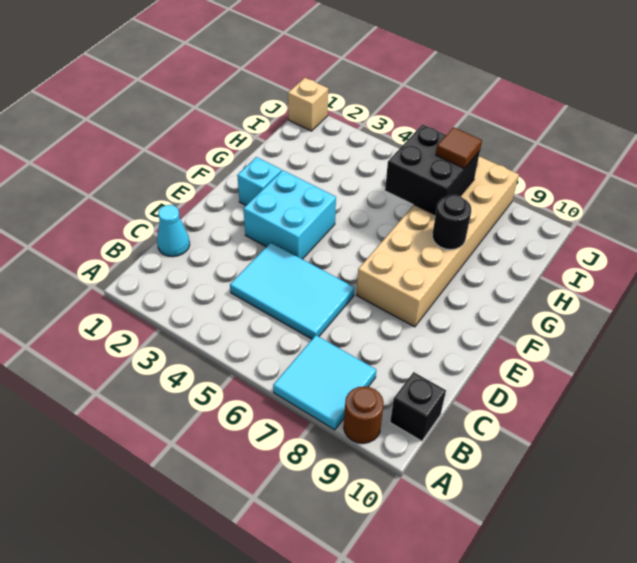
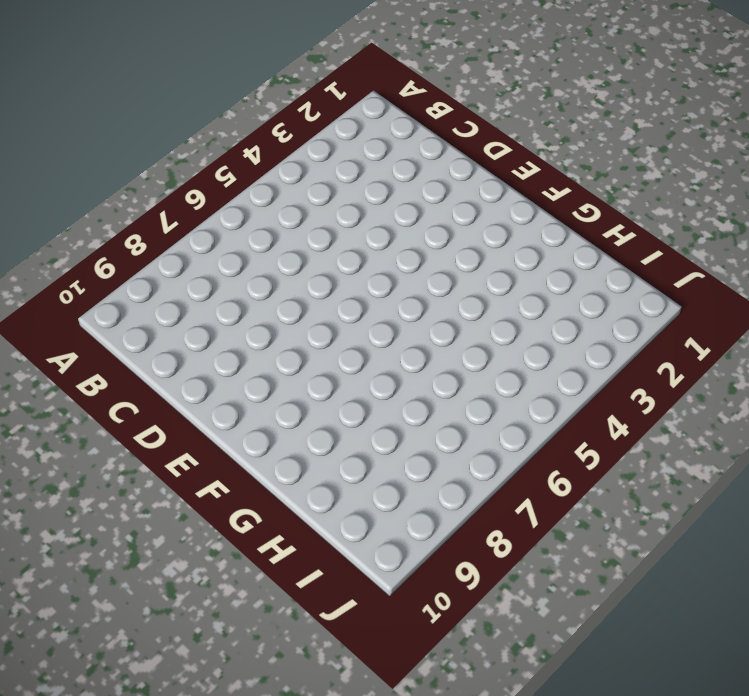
none -> cyan tile A7:B8 level 1
none -> brown round brick A9 level 1
none -> black brick B10 level 1

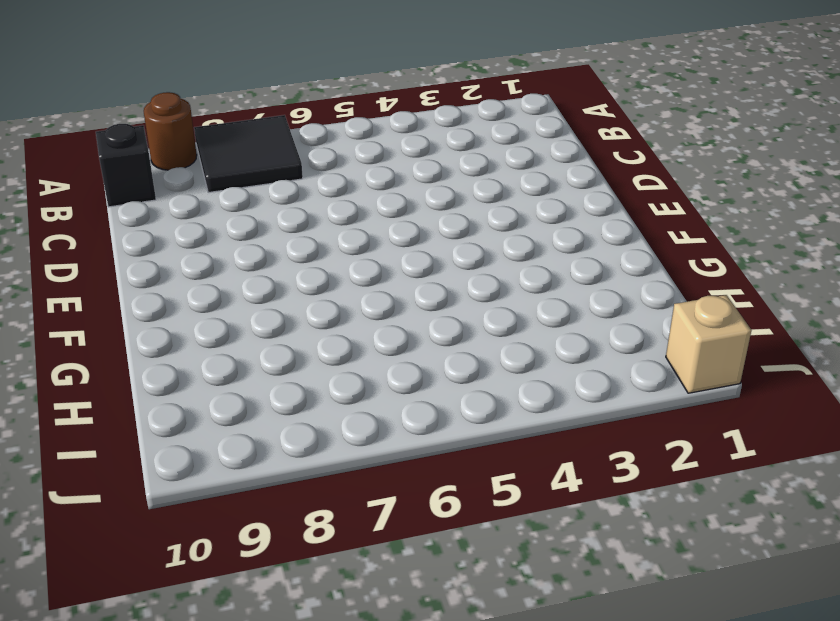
black tile A7:B8 level 1 -> cyan tile A7:B8 level 1
none -> cyan cone C1 level 1
none -> cyan tile C4:D6 level 1
none -> cyan brick E3:F4 level 1

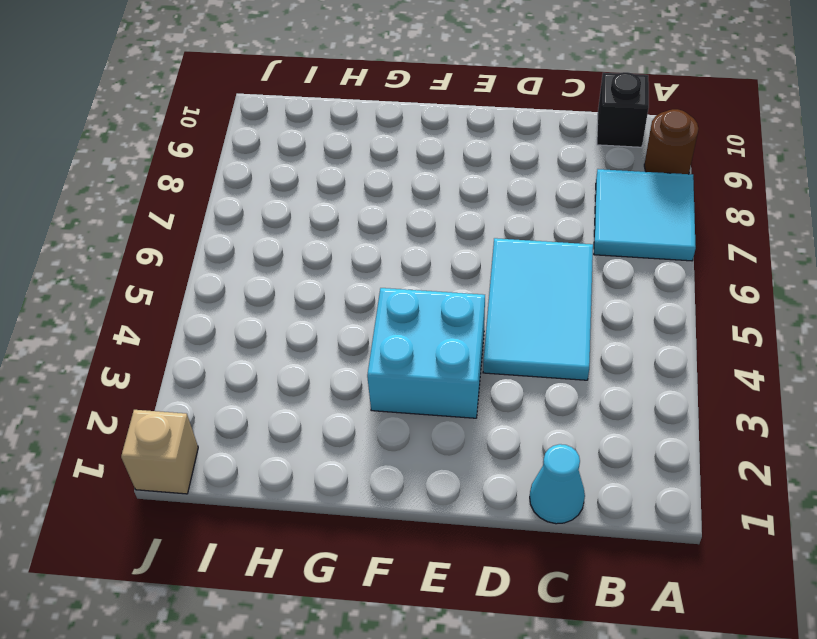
none -> tan brick E7:J8 level 1
none -> cyan brick F2 level 1
none -> black round brick G8 level 2

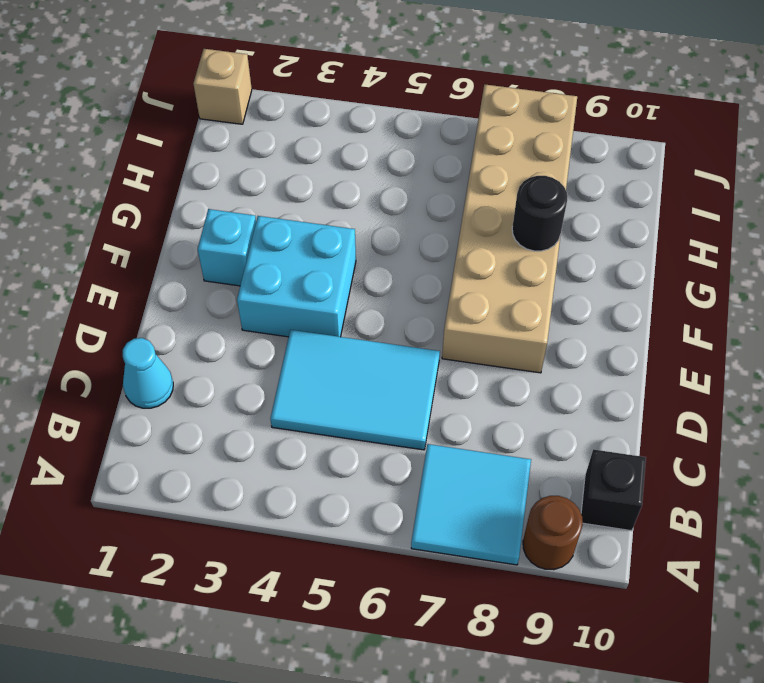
none -> black brick H6:I7 level 2
none -> brown tile I7 level 3

